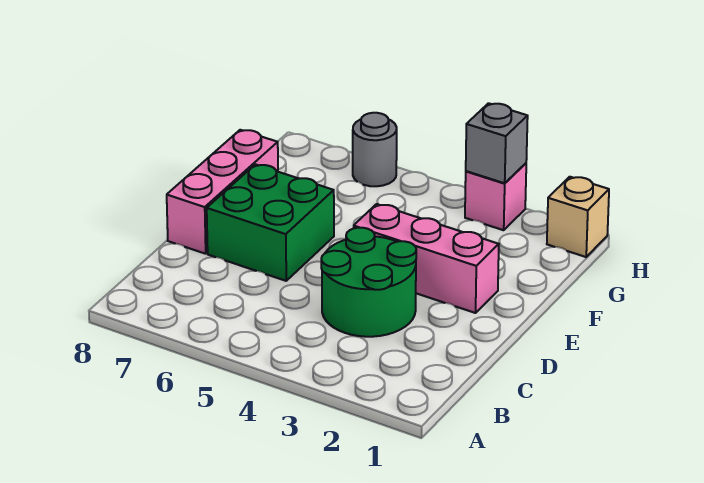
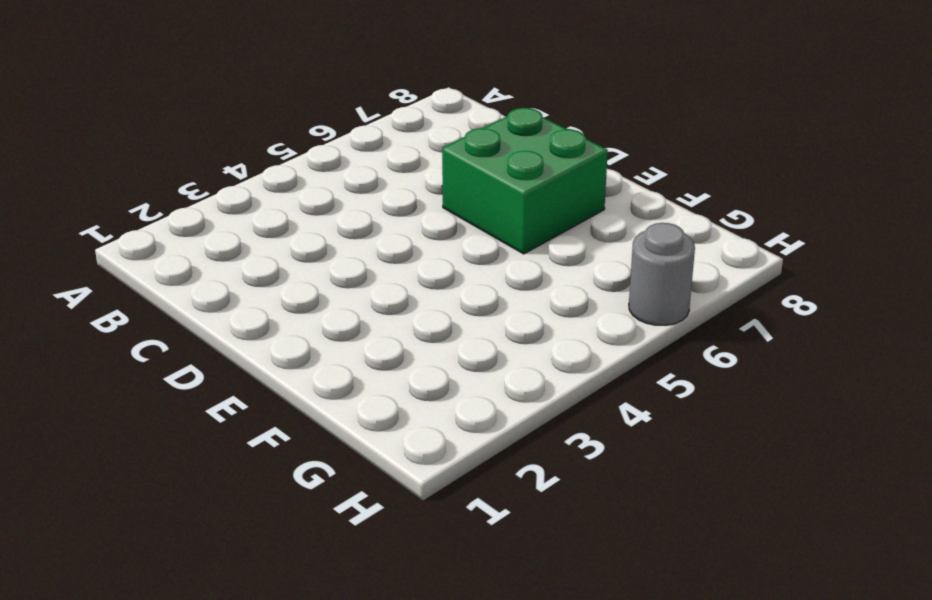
none -> green round brick C3:D4 level 1
none -> pink brick D8:F8 level 1

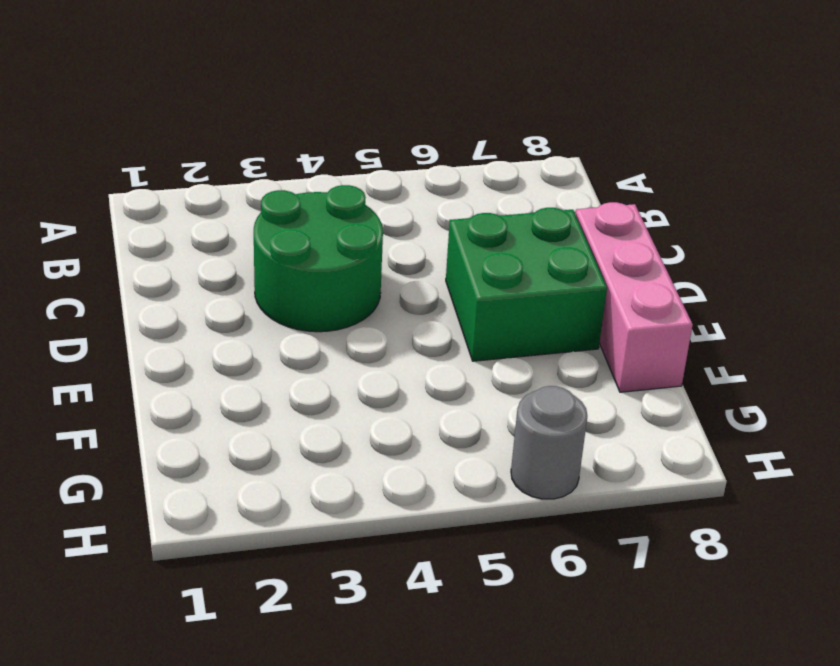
none -> pink brick E2:E4 level 1
none -> tan brick H1 level 1

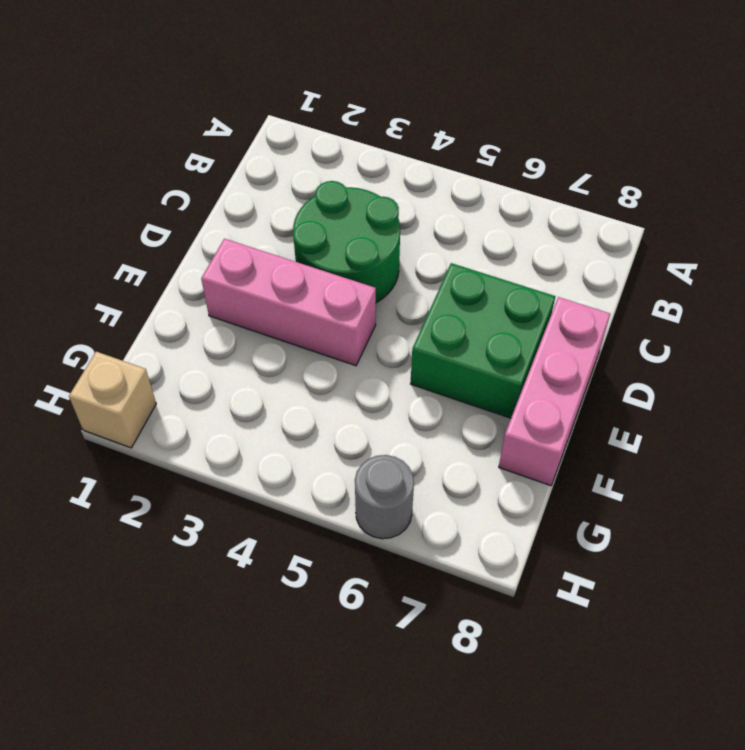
none -> pink brick H3 level 1
none -> grey brick H3 level 2

